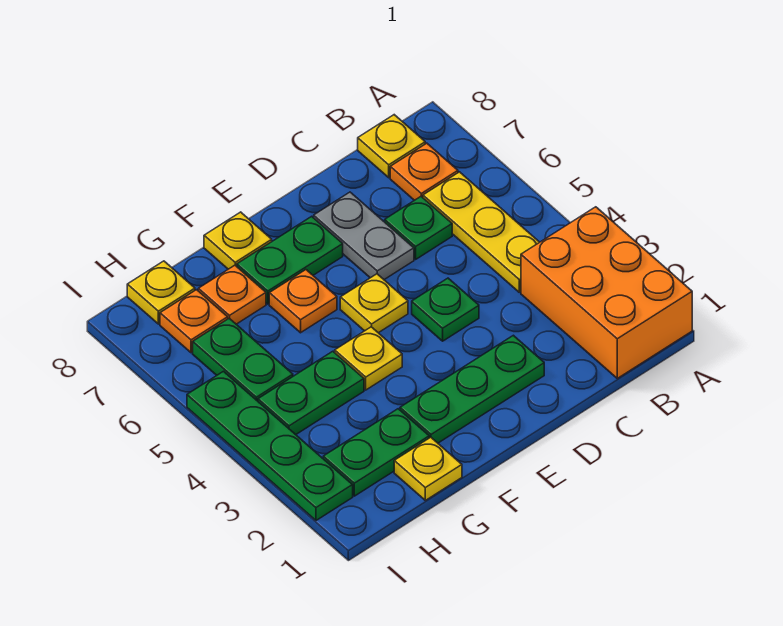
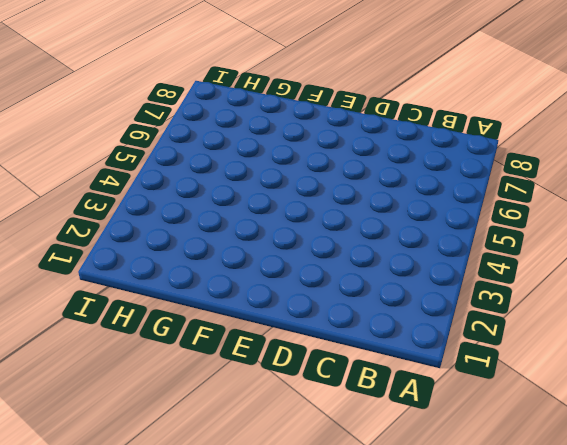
none -> orange brick A1:B3 level 1
none -> yellow plate B4:B6 level 1
none -> orange plate B7 level 1

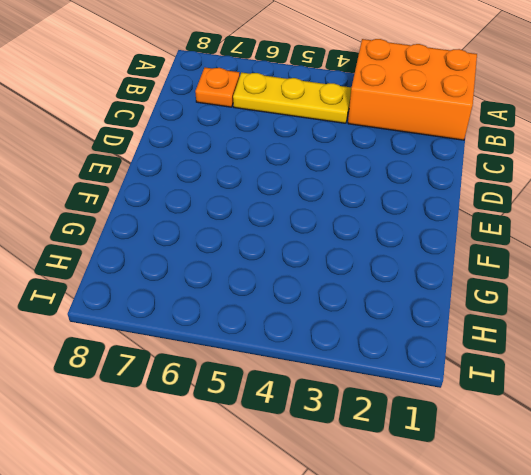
none -> yellow plate B8 level 1
none -> green plate C6 level 1
none -> green plate D2:F2 level 1

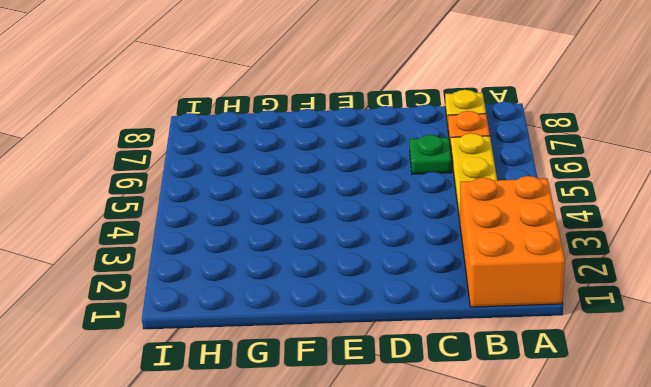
none -> green plate D2:F2 level 1
none -> green plate D4 level 1
none -> grey plate D6:D7 level 1

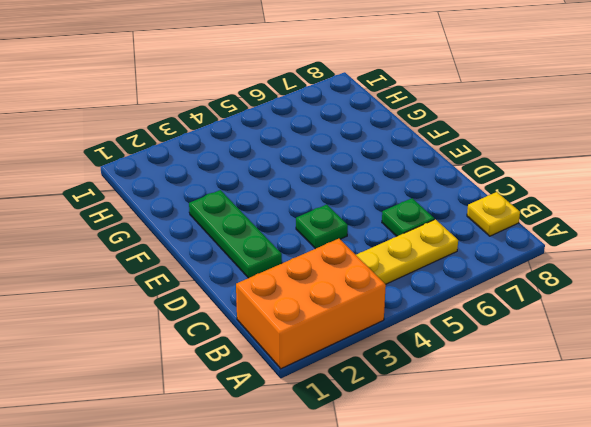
none -> orange plate B7 level 1
none -> grey plate D6:D7 level 1
none -> yellow plate E5 level 1

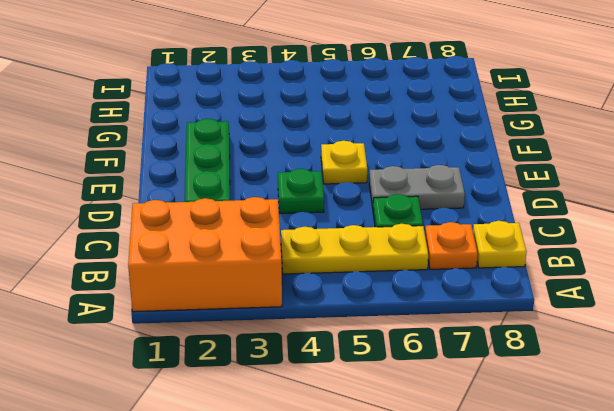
none -> green plate E7:F7 level 1
none -> yellow plate F4 level 1
none -> orange plate F6 level 1

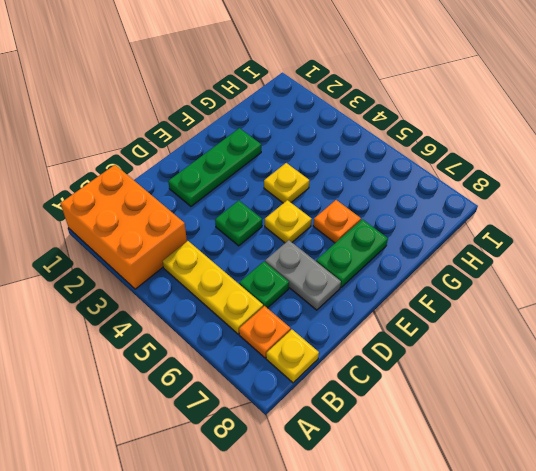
none -> yellow plate F8 level 1
none -> yellow plate G1 level 1
none -> green plate G2:H2 level 1

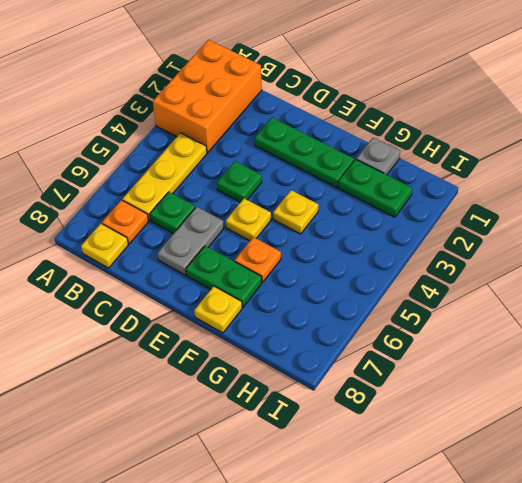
grey plate G1 level 1 -> yellow plate G1 level 1
none -> green plate G4:H4 level 1
none -> orange plate G7 level 1
none -> green plate H5:H6 level 1

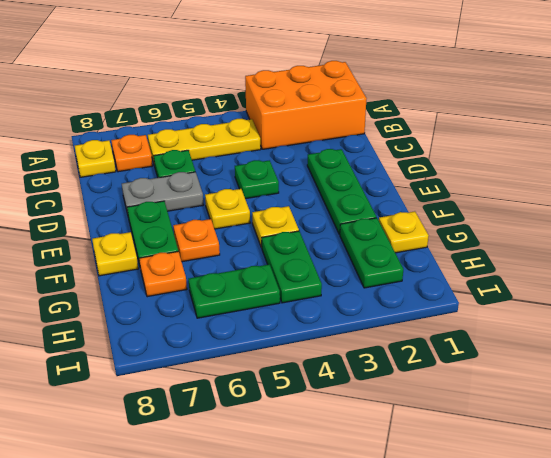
none -> orange plate H7 level 1
none -> yellow plate H8 level 1
none -> green plate I2:I5 level 1

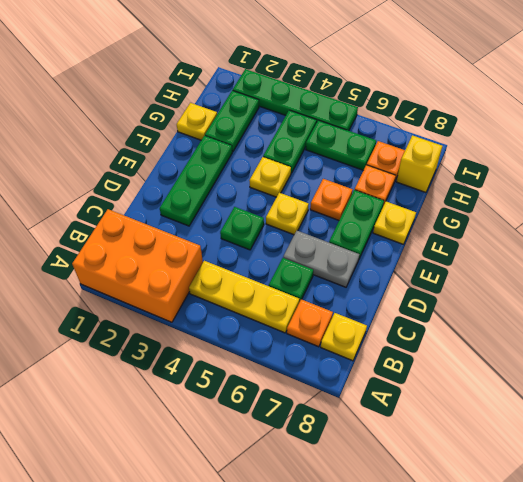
yellow brick H8 level 1 -> yellow plate H8 level 1

